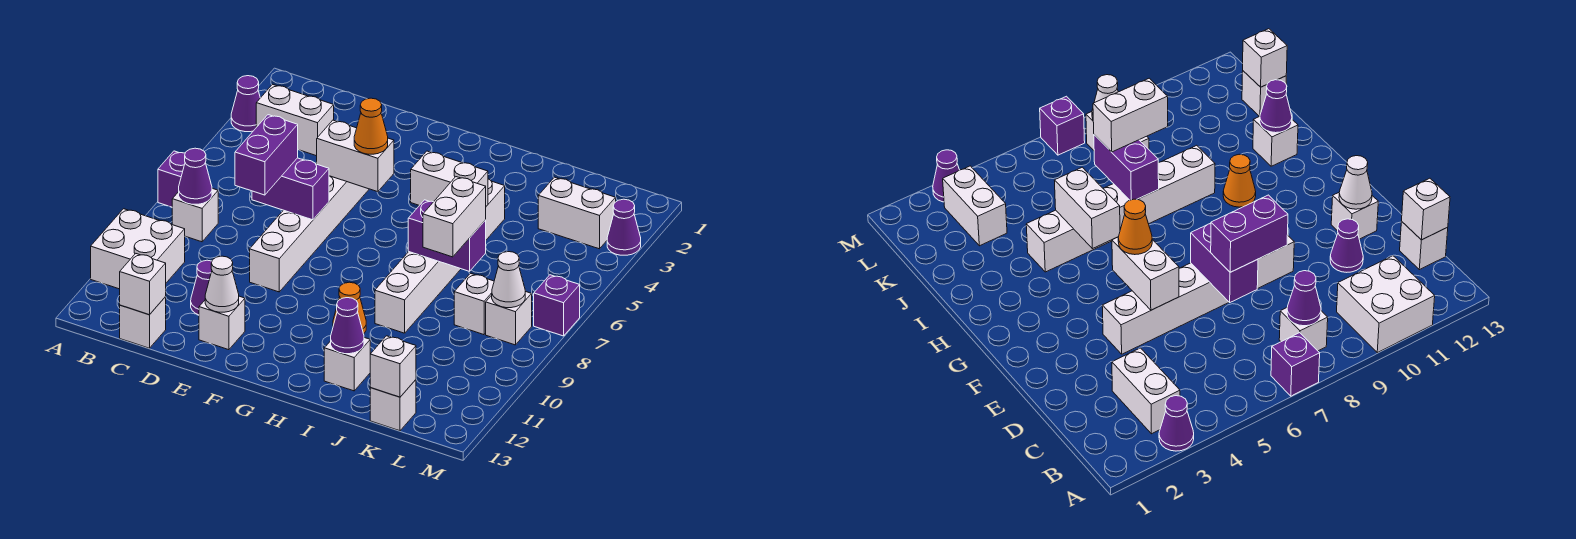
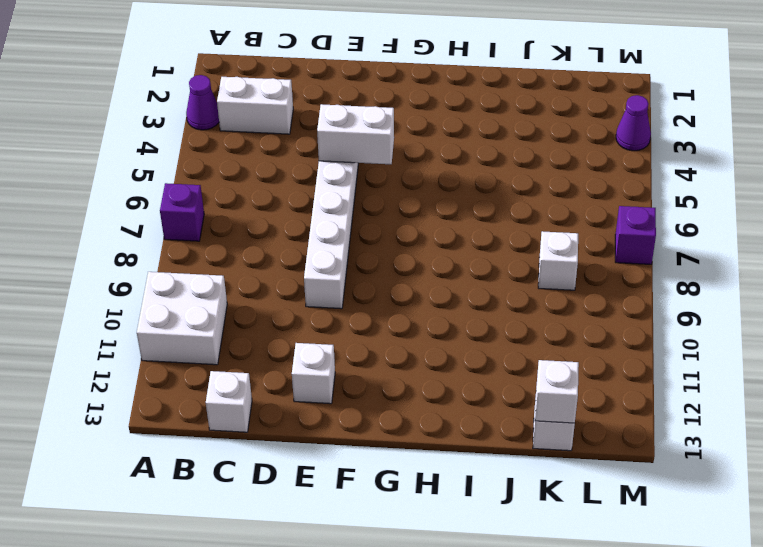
none -> white brick B8 level 1
none -> purple cone D11 level 1
none -> orange cone H10 level 1
none -> white brick I4:I9 level 1

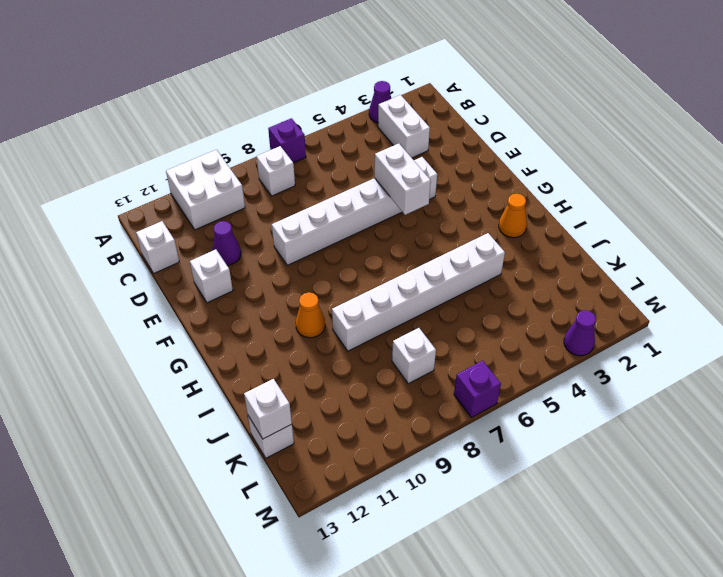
orange cone H2 level 1 -> orange cone F5 level 3
none -> white brick I12 level 1
none -> white brick K3:L3 level 1
none -> white brick L8 level 1
none -> purple cone B8 level 2

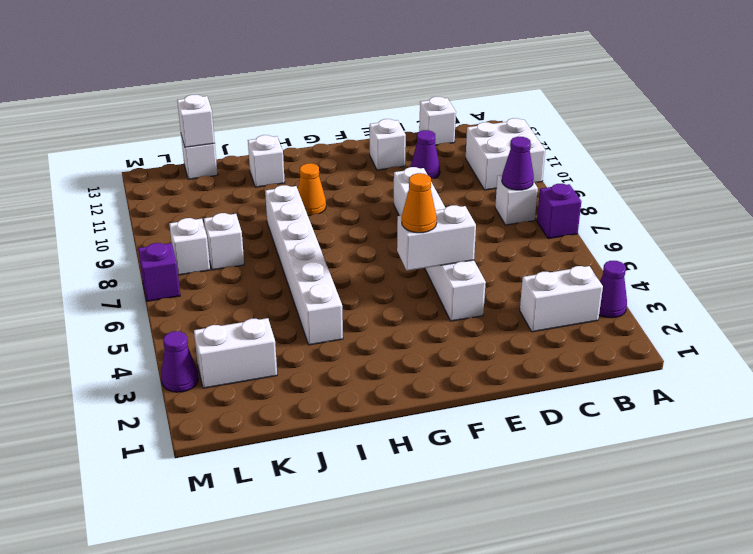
none -> white brick C13 level 2
none -> purple brick D7:E7 level 2
none -> white cone E12 level 2
none -> white brick H5:I5 level 2

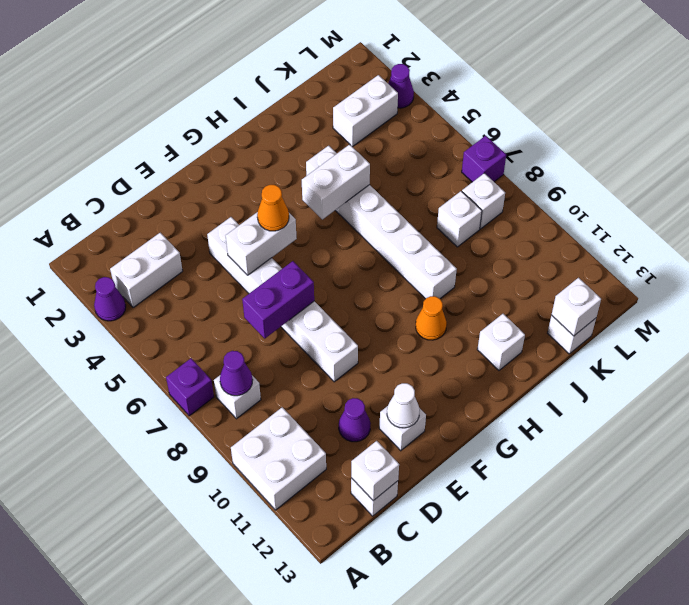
none -> purple brick I7:J7 level 2
none -> purple cone I12 level 2
none -> white cone L8 level 2
none -> purple brick D7:D8 level 3

